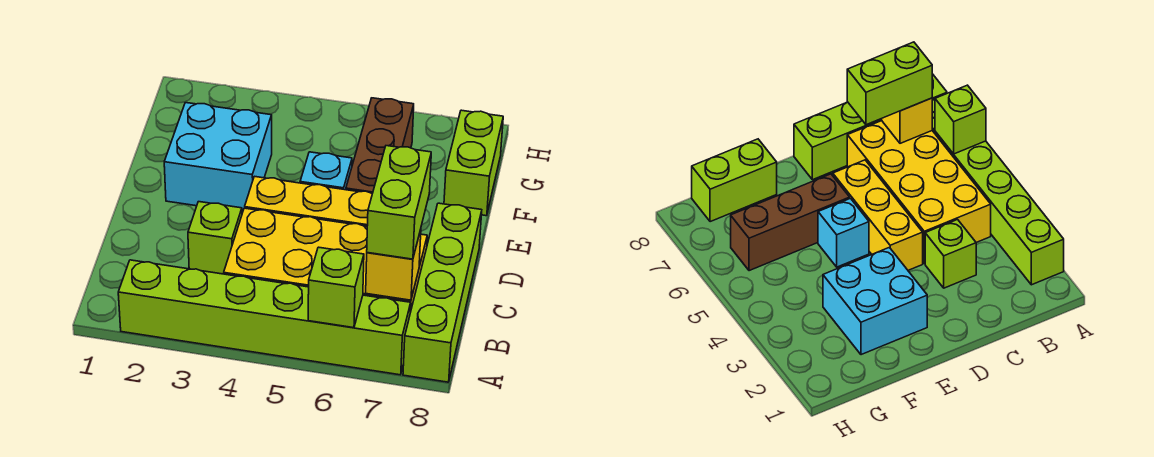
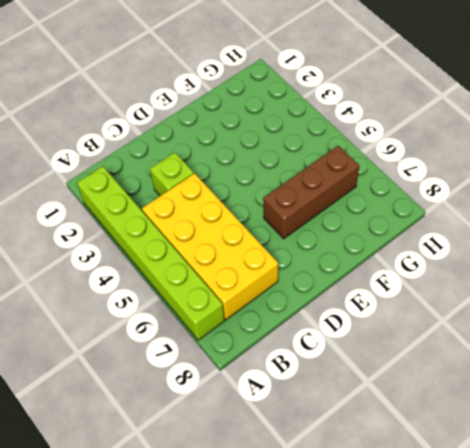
none -> lime brick A8:D8 level 1
none -> yellow brick D4:D6 level 1
none -> cyan brick E2:F3 level 1

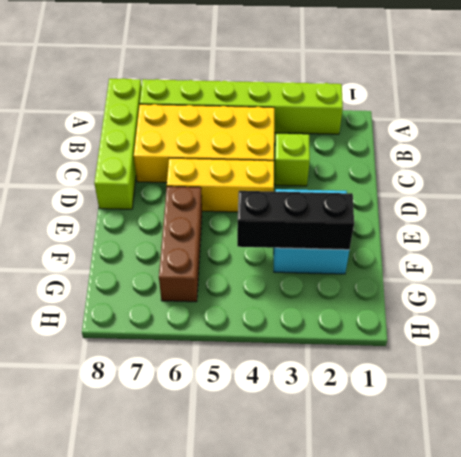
black brick F2:F4 level 2 -> none
none -> cyan brick E5 level 1
none -> lime brick F8:G8 level 1
none -> lime brick A6 level 2

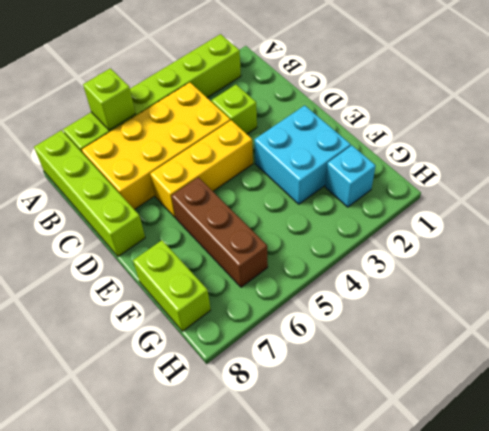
cyan brick G2 level 1 -> cyan brick E5 level 1
none -> yellow brick B7 level 2
none -> lime brick B7:C7 level 3

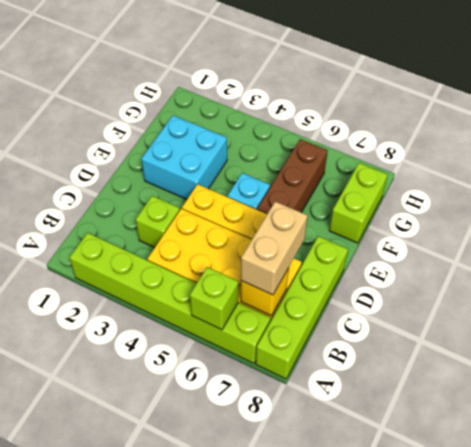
tan brick B7:C7 level 3 -> lime brick B7:C7 level 3

